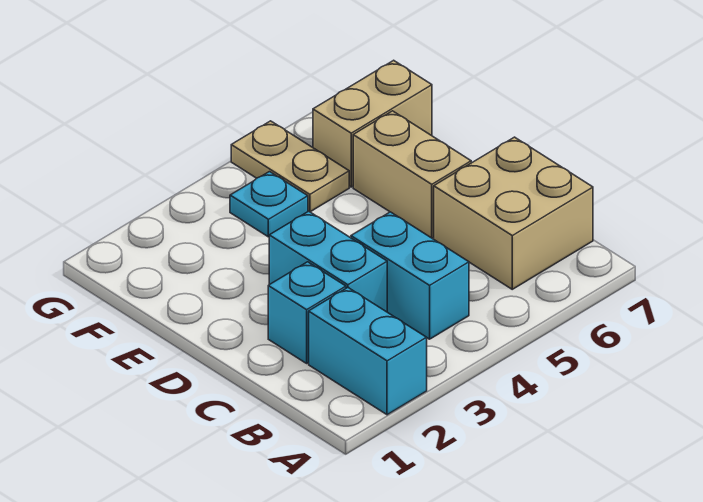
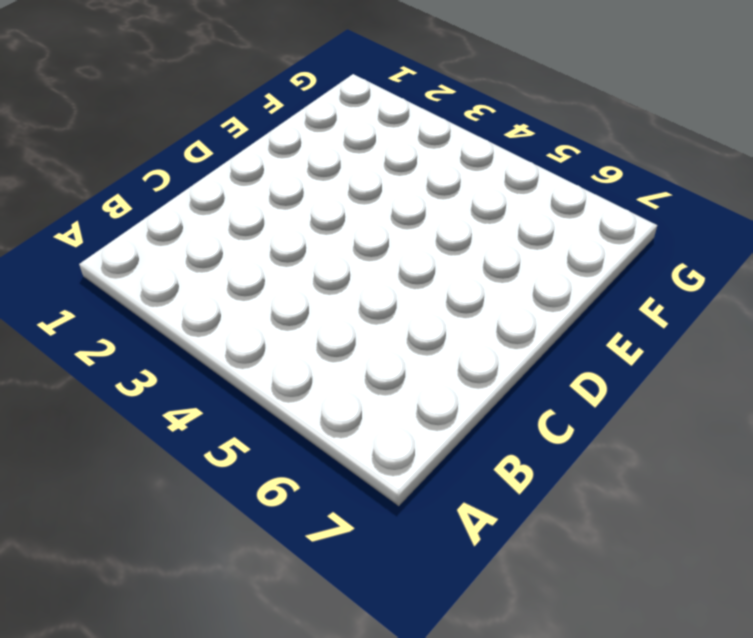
none -> cyan brick A2:B2 level 1
none -> cyan brick B4:C4 level 1

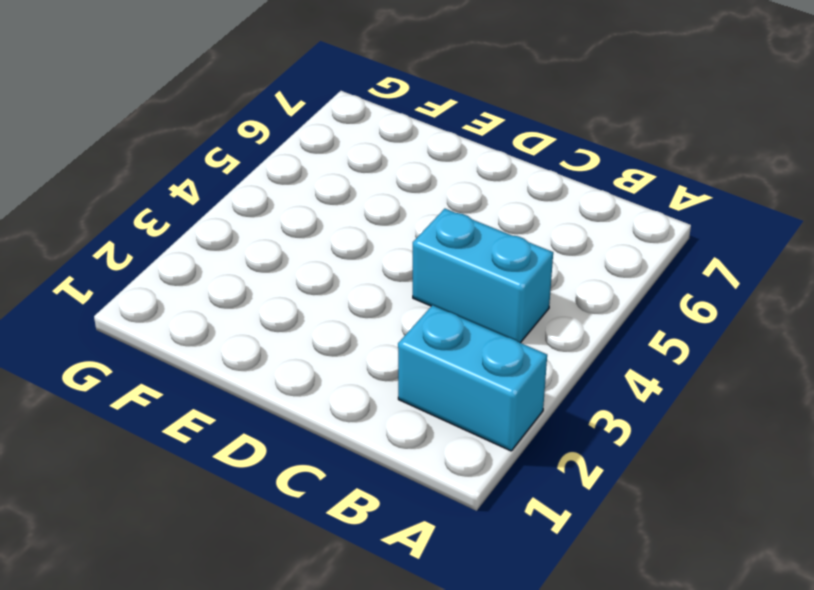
none -> tan brick B6:C7 level 1
none -> cyan brick C2 level 1

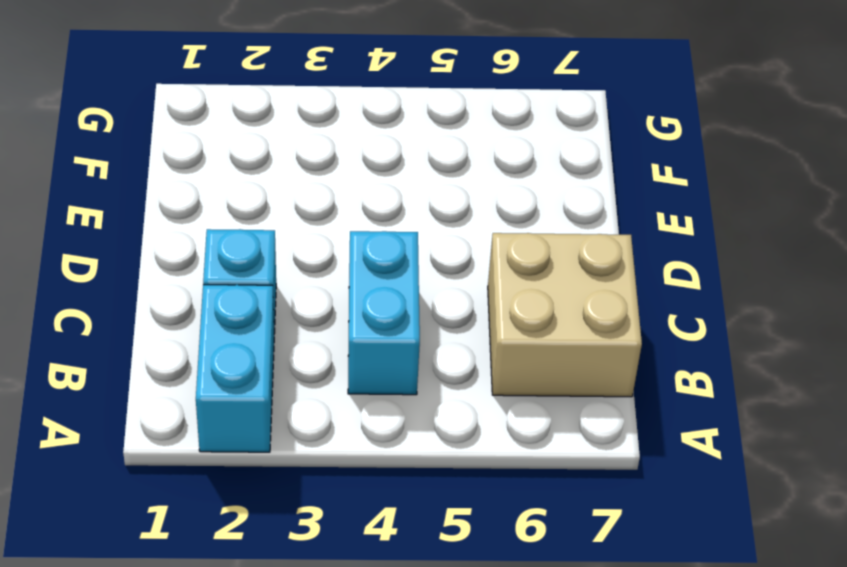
none -> cyan brick C3:D3 level 1
none -> tan brick D6:E6 level 1

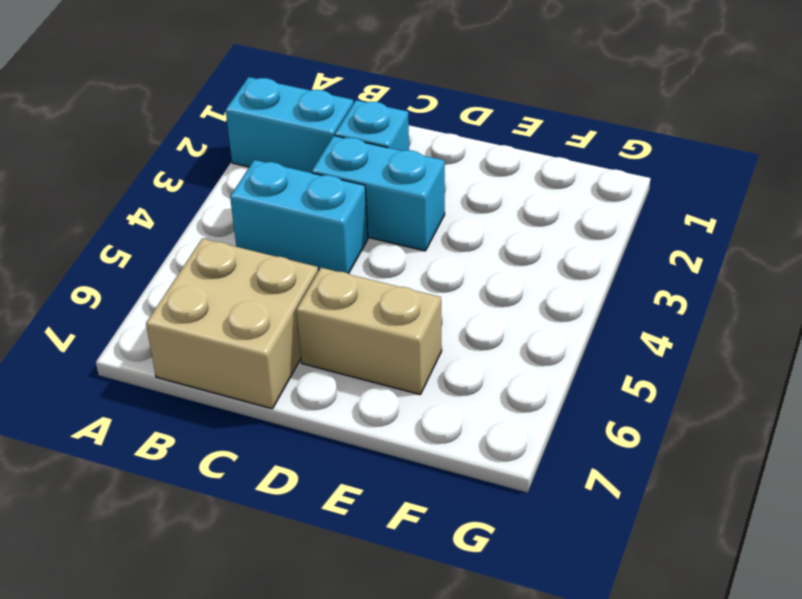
none -> cyan plate F4 level 1
none -> tan plate F5:G5 level 1

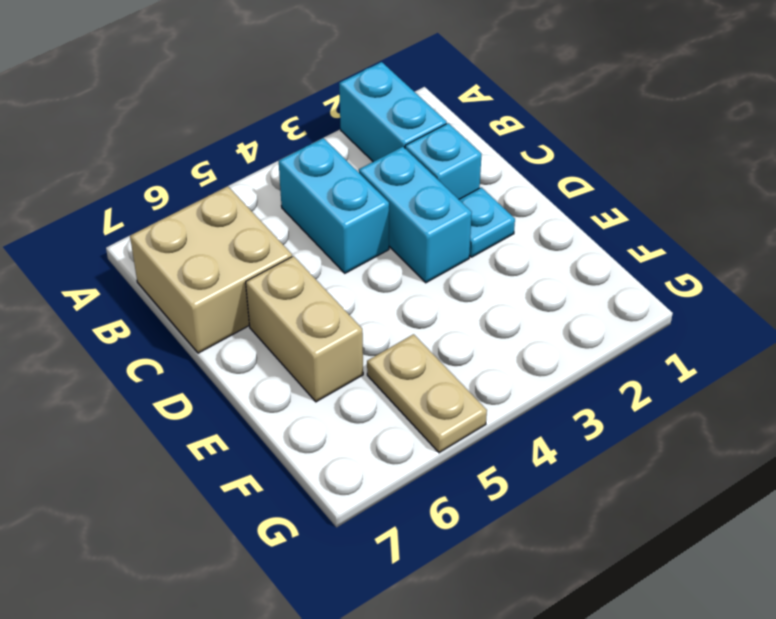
cyan plate D2 level 1 -> cyan plate F4 level 1
none -> tan brick F6:F7 level 1

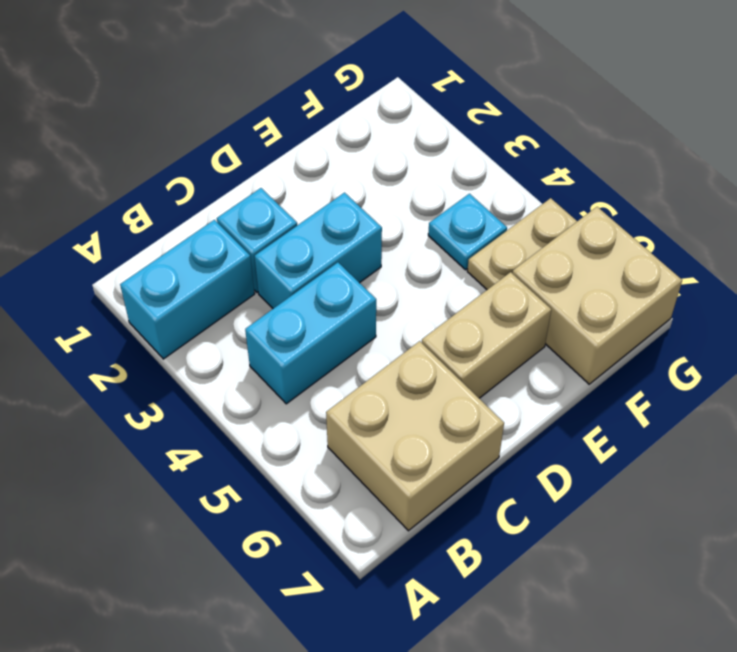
tan brick F6:G7 level 1 -> tan brick F6:F7 level 1

